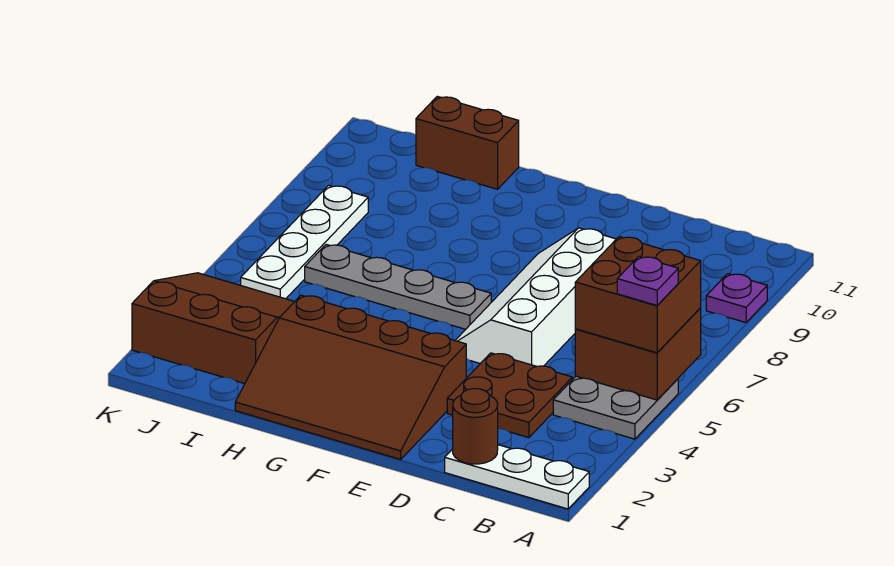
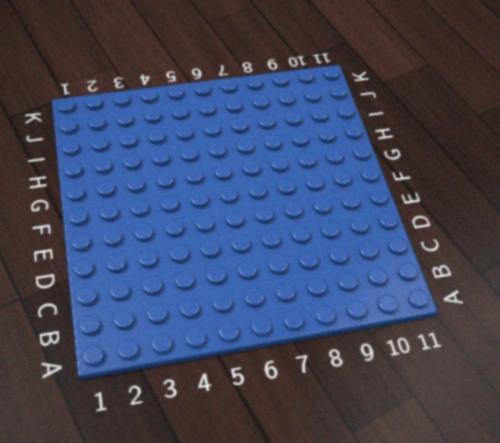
none -> white plate A1:C1 level 1
none -> grey plate A4:B5 level 1
none -> purple plate A9 level 1

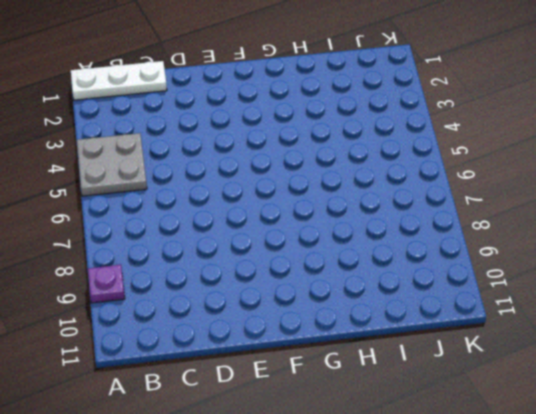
none -> brown plate C3:D4 level 1
none -> white slope D5:E8 level 1 top D
none -> brown slope E1:H3 level 1 top 3

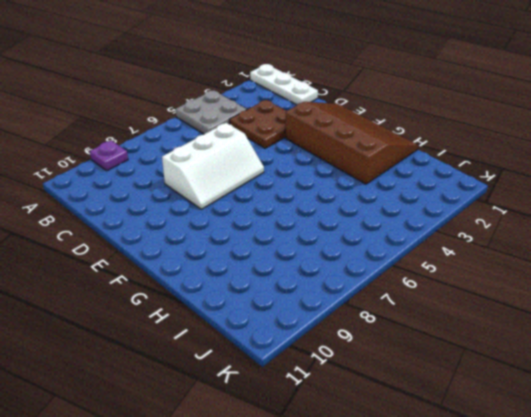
white slope D6:E8 level 1 top D -> white slope D5:E8 level 1 top D
none -> grey plate F6:I6 level 1
none -> brown brick H11:I11 level 1
none -> brown slope I2:K4 level 1 top 2

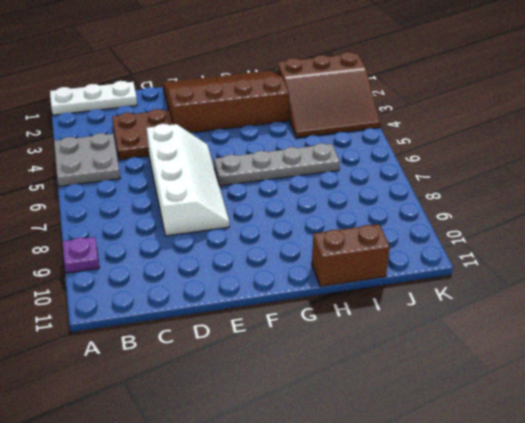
none -> white plate J5:J8 level 1
none -> brown brick A5:B6 level 2
none -> brown round brick C1 level 2

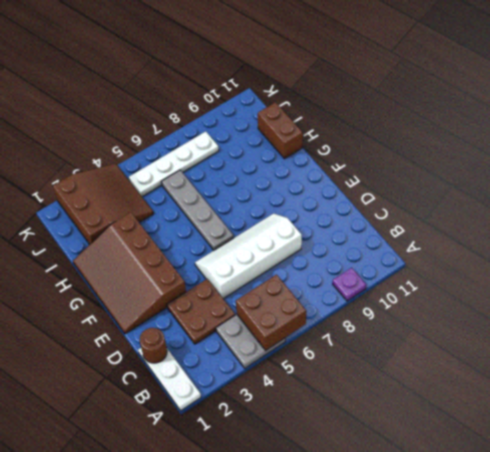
none -> brown brick A5:B6 level 3
none -> purple plate A5 level 4

